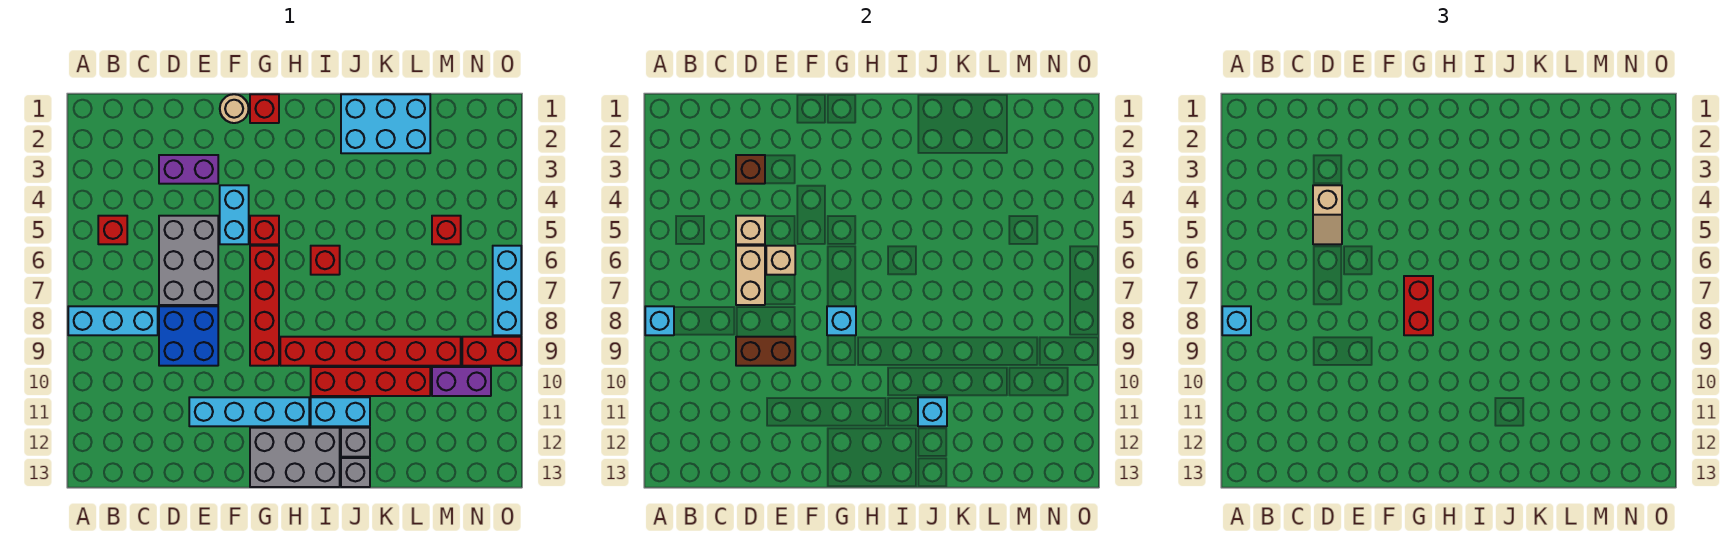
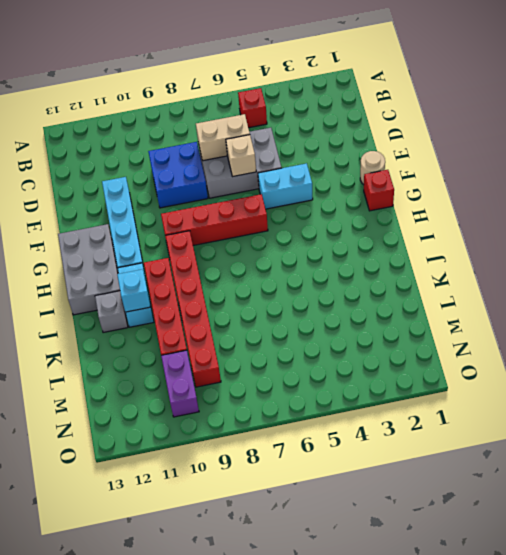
none -> cyan brick A8:C8 level 1
none -> purple brick D3:E3 level 1
none -> red brick G5 level 1
none -> red brick I6 level 1

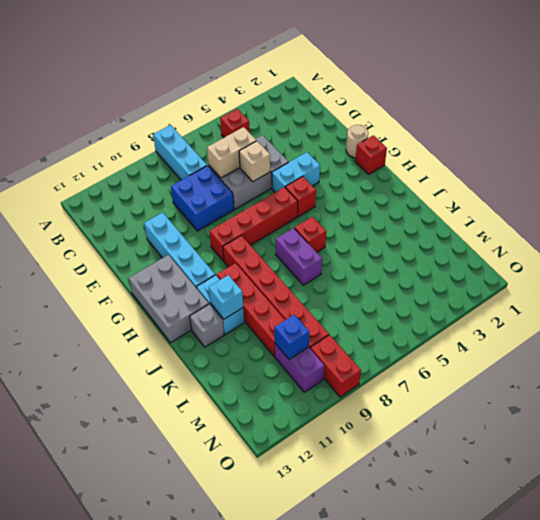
purple brick I7:J7 level 1 -> purple brick D3:E3 level 1
blue brick M10 level 2 -> none
none -> cyan brick J1:L2 level 1
none -> grey brick J13 level 1
none -> red brick M5 level 1
none -> cyan brick O6:O8 level 1

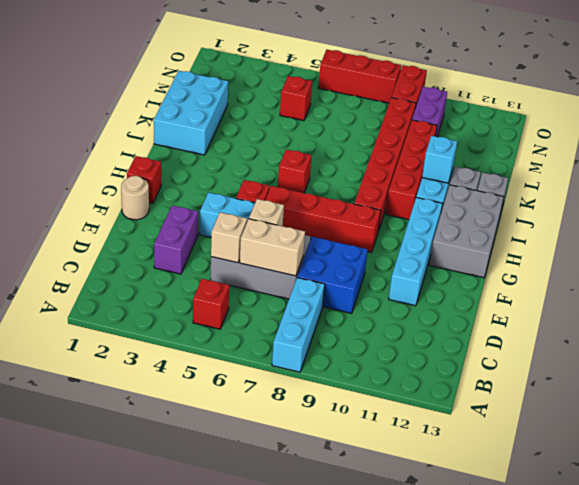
red brick O6:O8 level 1 -> cyan brick O6:O8 level 1
none -> cyan brick A8 level 2
none -> brown brick D3 level 2
none -> brown brick D9:E9 level 2
none -> cyan brick G8 level 2

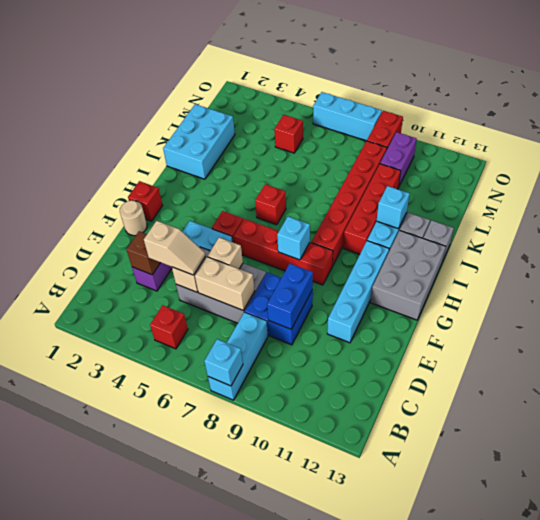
blue brick D9:E9 level 2 -> brown brick D9:E9 level 2
none -> cyan brick A8 level 3
none -> red brick G7:G8 level 3

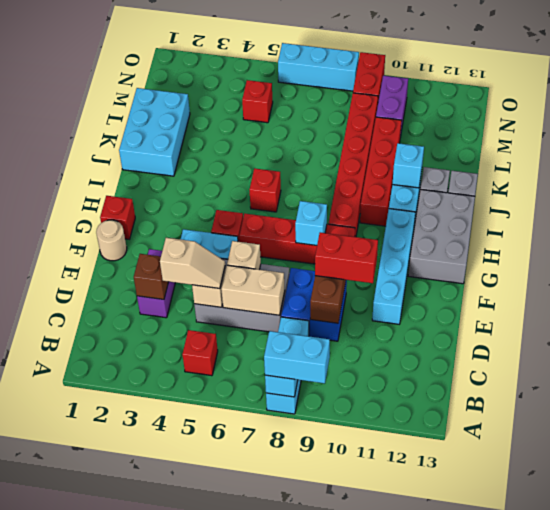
cyan brick A8:A9 level 3 -> cyan brick A8 level 3
red brick E9:E10 level 3 -> red brick G7:G8 level 3

